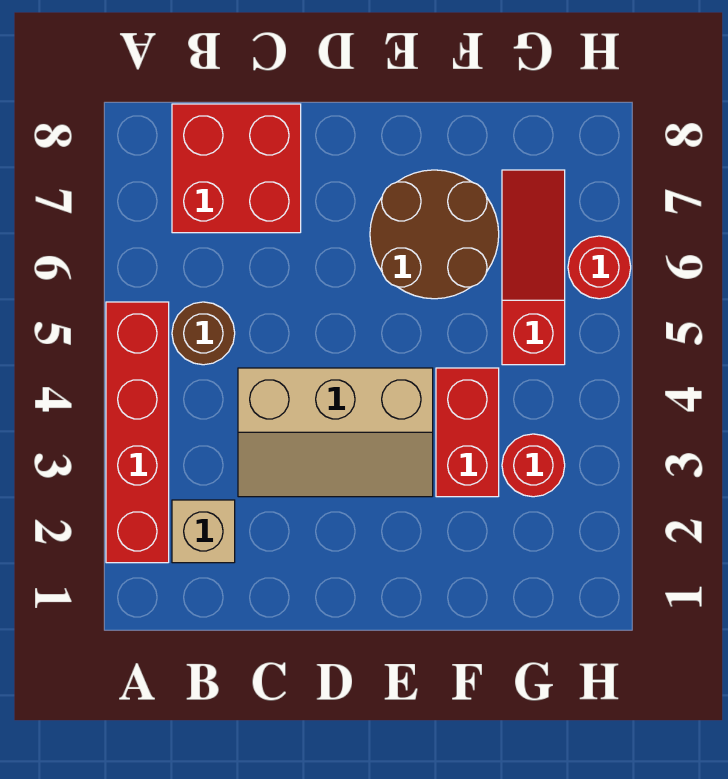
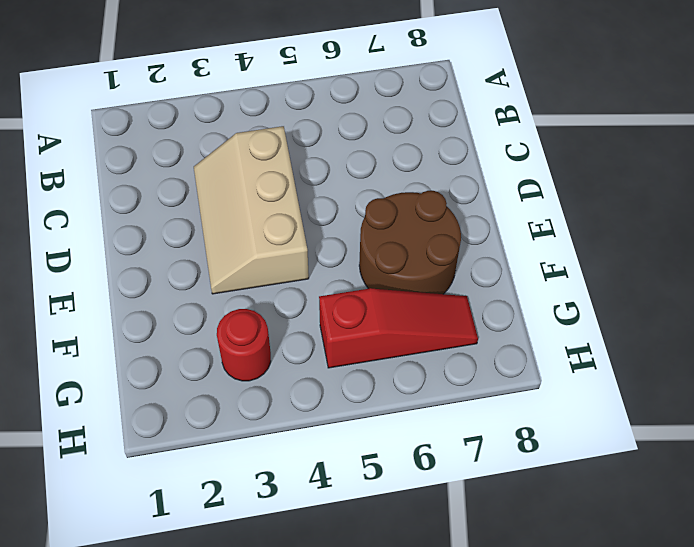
none -> red brick A2:A5 level 1
none -> tan brick B2 level 1

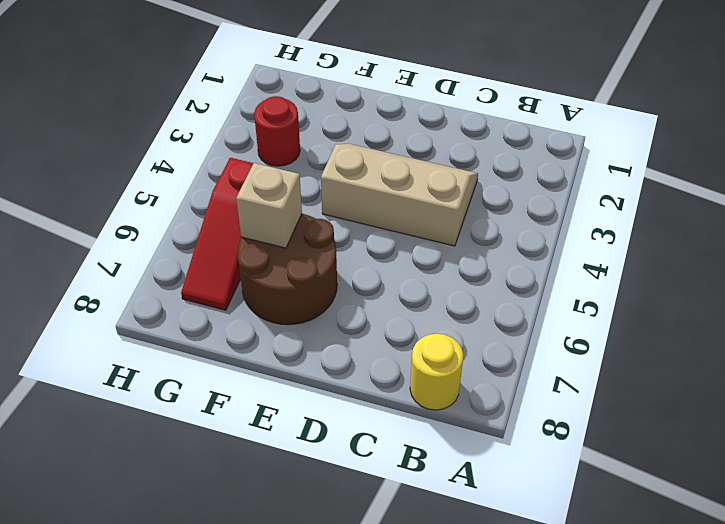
yellow round brick B8 level 1 -> red brick B7:C8 level 1
tan brick F6 level 2 -> tan brick B2 level 1
none -> red brick A2:A5 level 1
none -> brown round brick B5 level 1

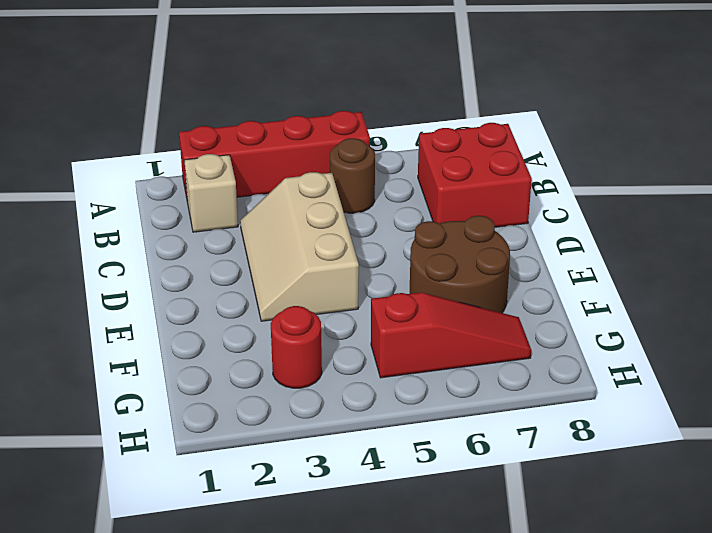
none -> red brick F3:F4 level 1
none -> red round brick H6 level 1

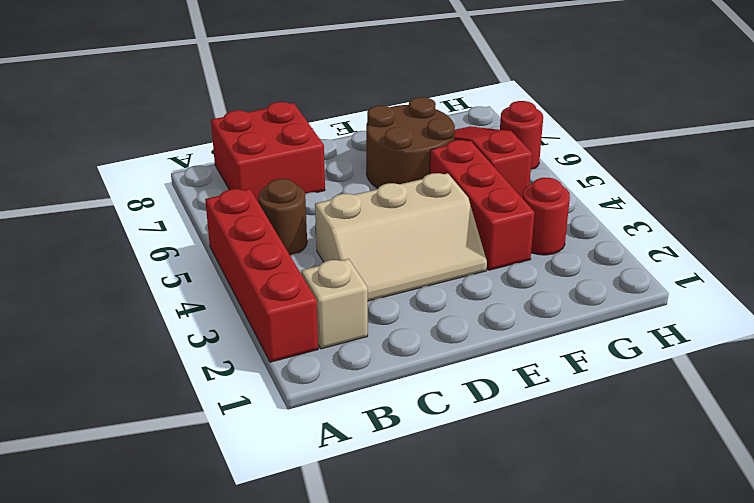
red brick F3:F5 level 1 -> red brick F3:F4 level 1

